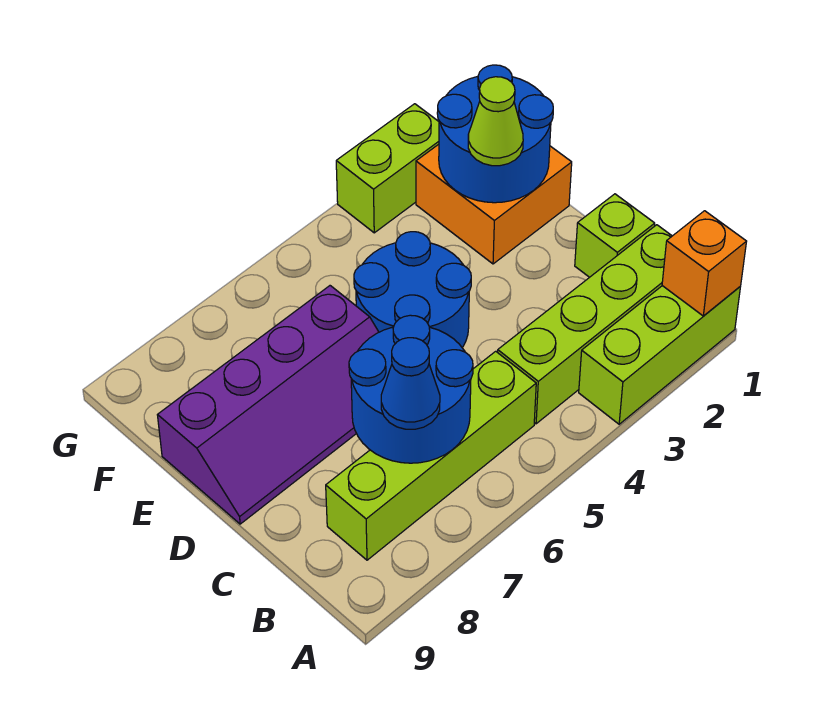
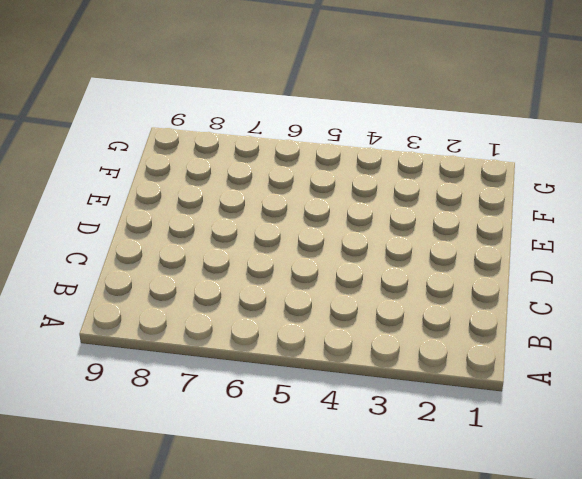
none -> lime brick A1:A3 level 1
none -> lime brick B1:B4 level 1
none -> lime brick B5:B8 level 1

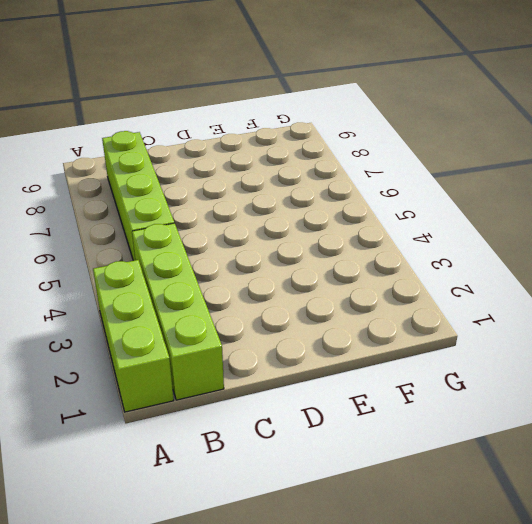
none -> lime brick C1 level 1
none -> blue round brick D4:E5 level 1
none -> purple slope D6:E9 level 1 top E

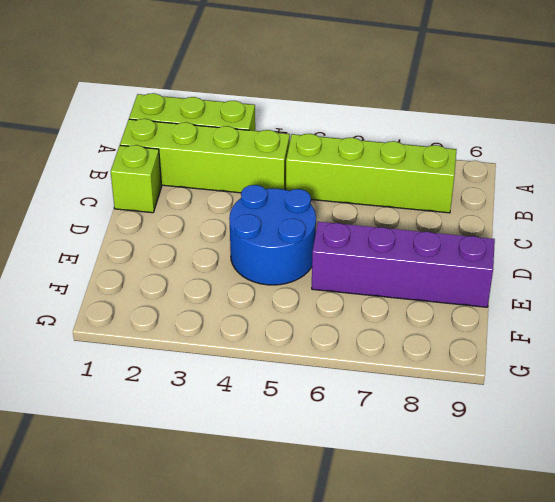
none -> orange brick E1:F2 level 1
none -> lime brick G2:G3 level 1
none -> orange brick A1 level 2

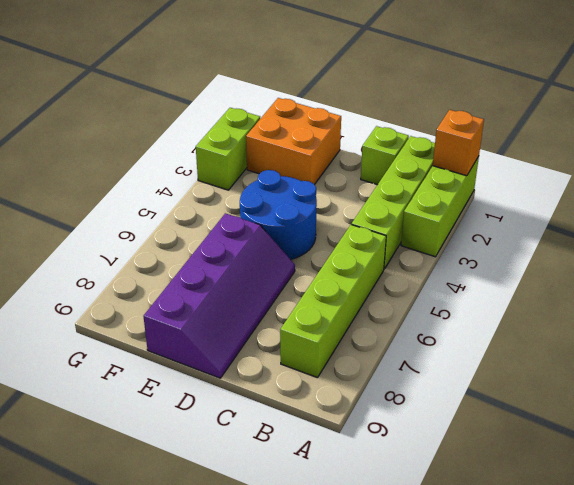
none -> blue round brick B6:C7 level 2
none -> blue round brick E1:F2 level 2
none -> blue cone B7 level 3

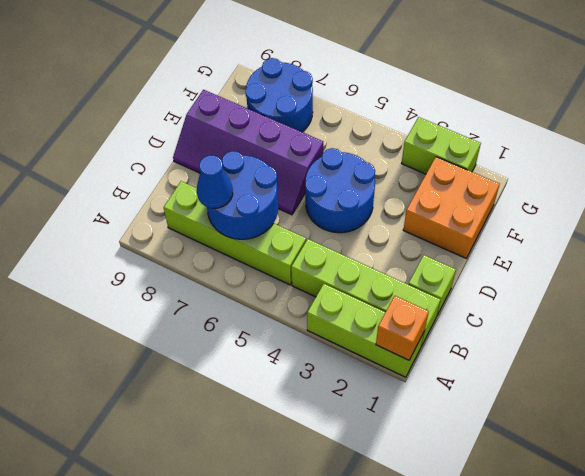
blue round brick F7:G8 level 1 -> blue round brick E1:F2 level 2
none -> lime cone E2 level 3

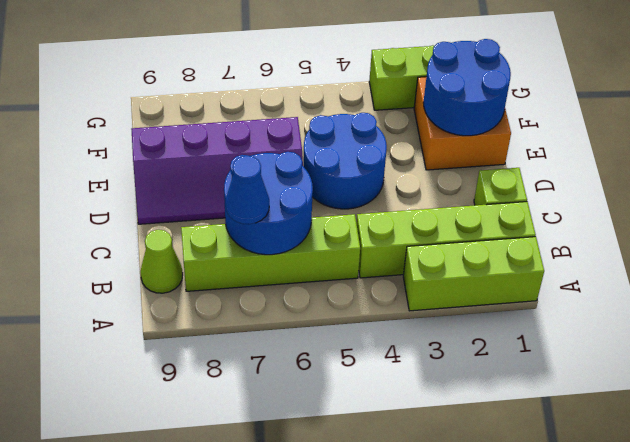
lime cone B9 level 1 -> lime cone E2 level 3
none -> orange brick A1 level 2

